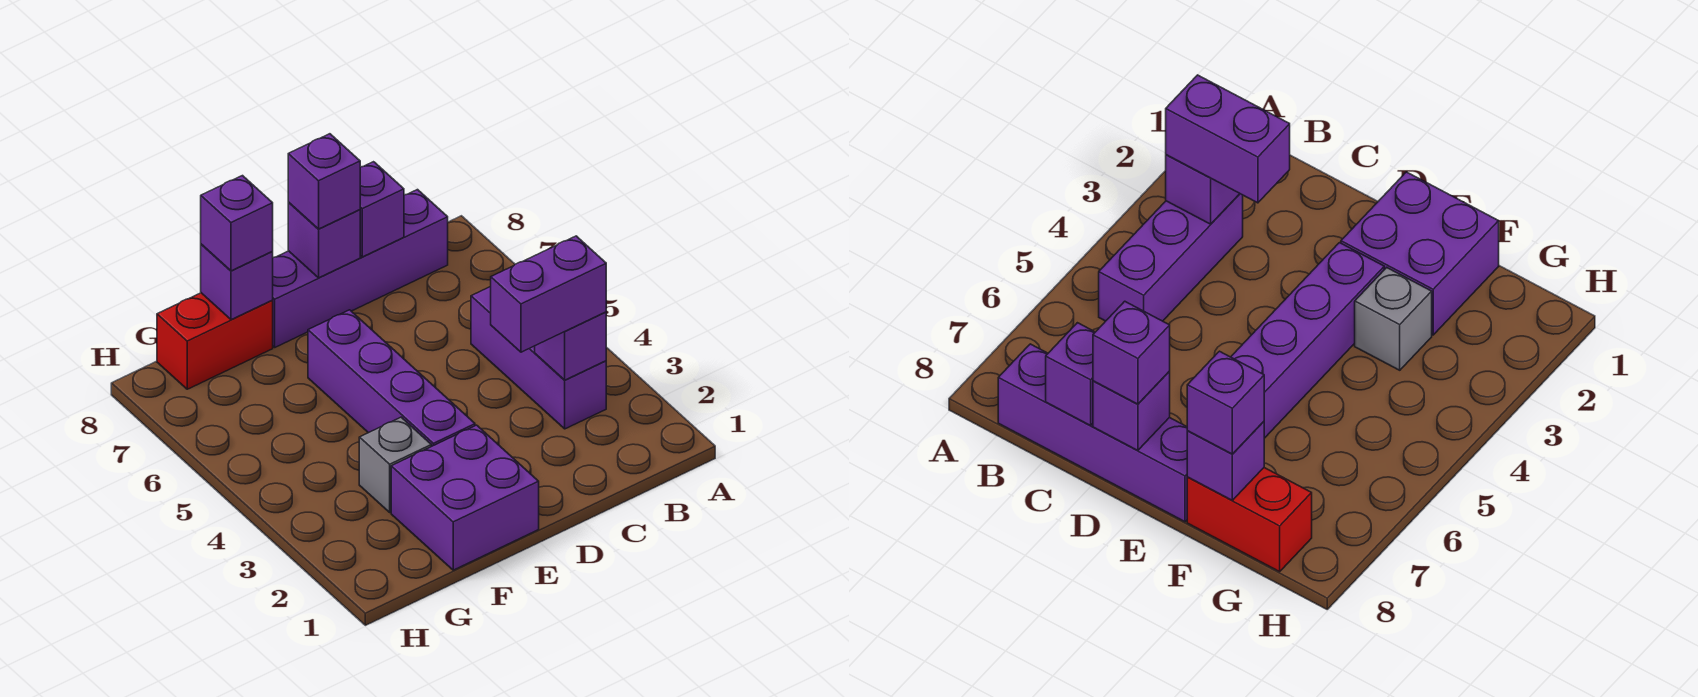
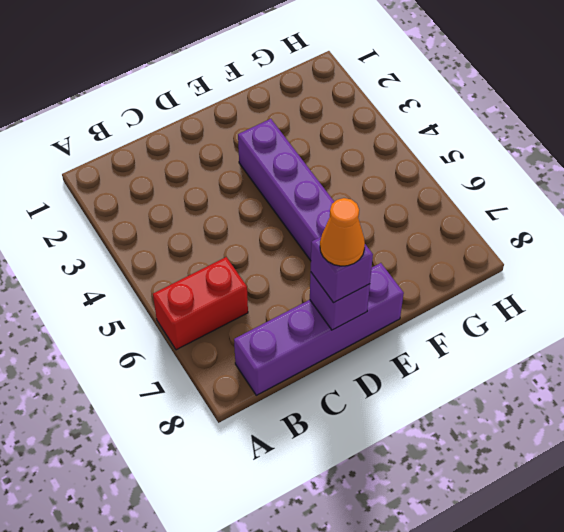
red brick A6:B6 level 1 -> red brick F8:G8 level 1
orange cone D8 level 4 -> none
none -> purple brick B3:B5 level 1
none -> purple brick E1:F2 level 1
none -> grey brick F3 level 1

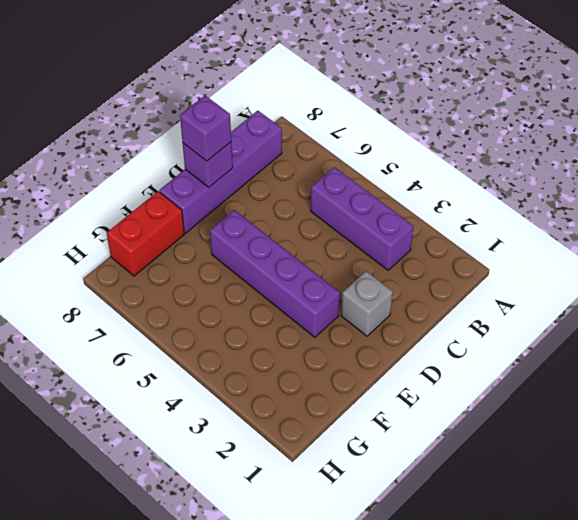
grey brick D2 level 1 -> grey brick F3 level 1
none -> purple brick E1:F2 level 1
none -> purple brick B3 level 2
none -> purple brick C8 level 2

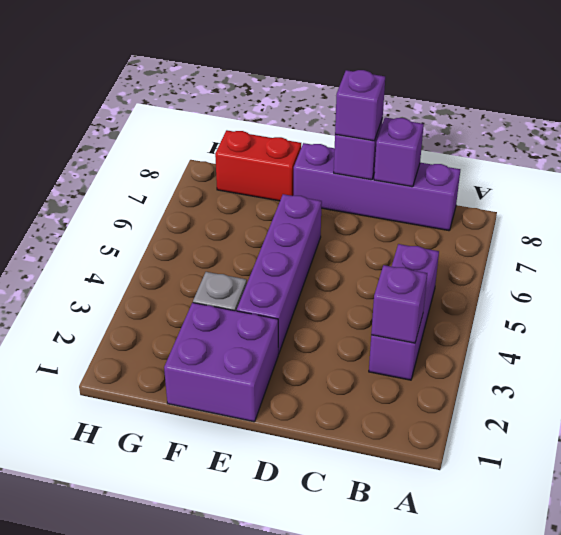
none -> purple brick F8 level 2
none -> purple brick B3:C3 level 3
none -> purple brick F8 level 3

